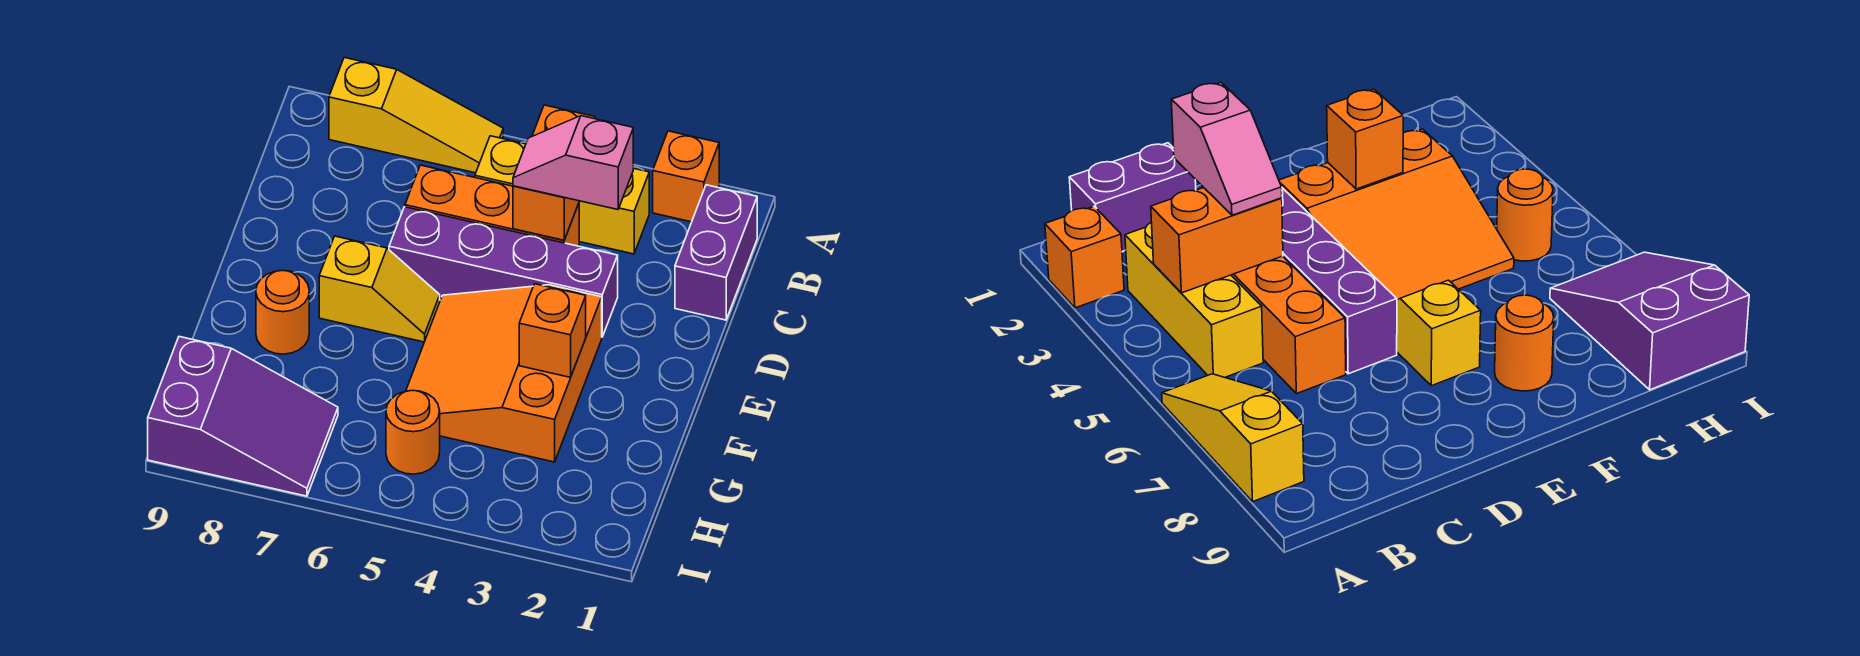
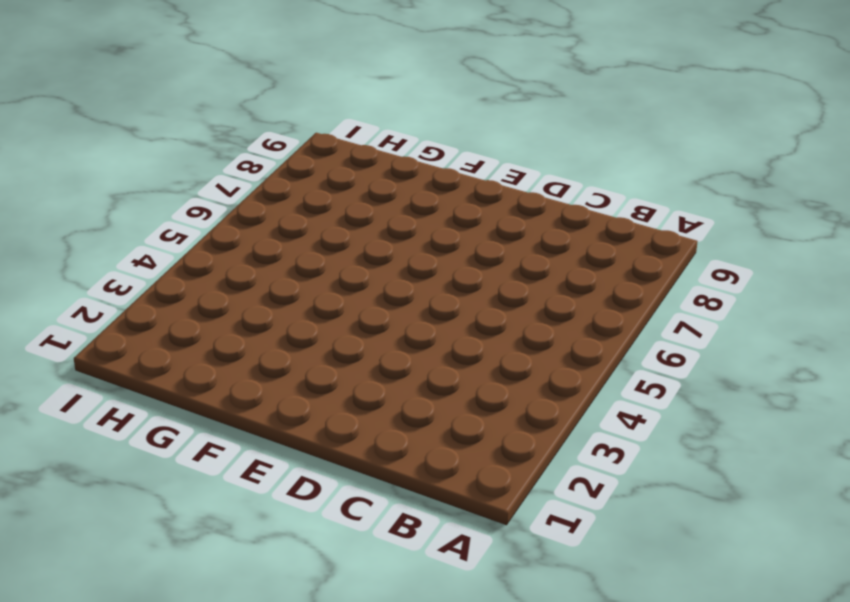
none -> orange brick A2 level 1
none -> yellow slope A6:A8 level 1 top 8
none -> purple brick B1:C1 level 1

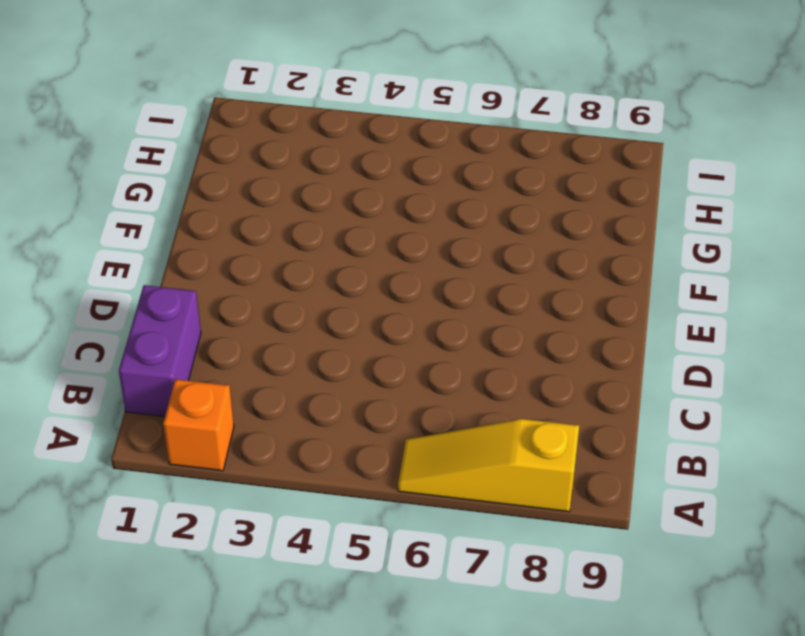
none -> yellow brick B3:B5 level 1
none -> orange brick C4:C6 level 1
none -> purple brick D3:D6 level 1

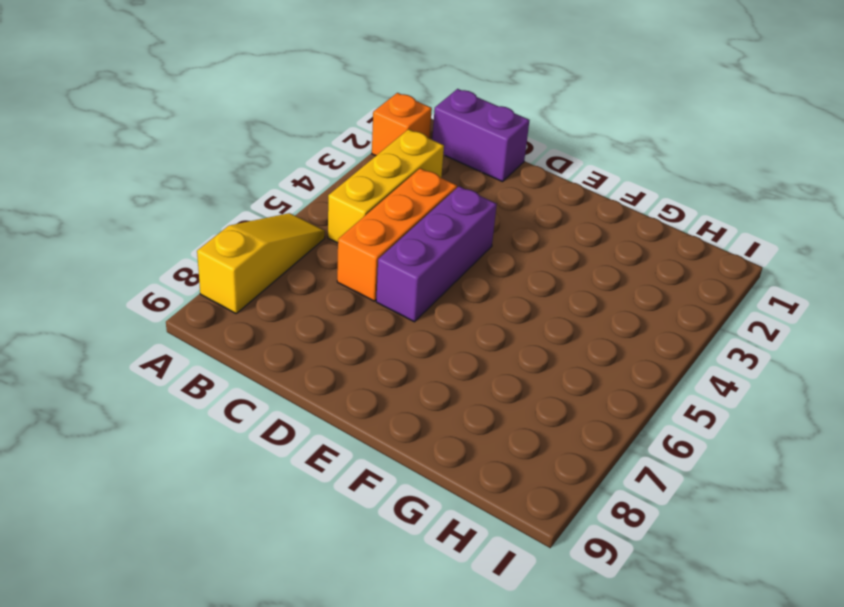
purple brick D4:D6 level 1 -> purple brick D3:D6 level 1
none -> orange slope E3:G5 level 1 top 3
none -> yellow slope E6:E7 level 1 top 7
none -> orange round brick F8 level 1

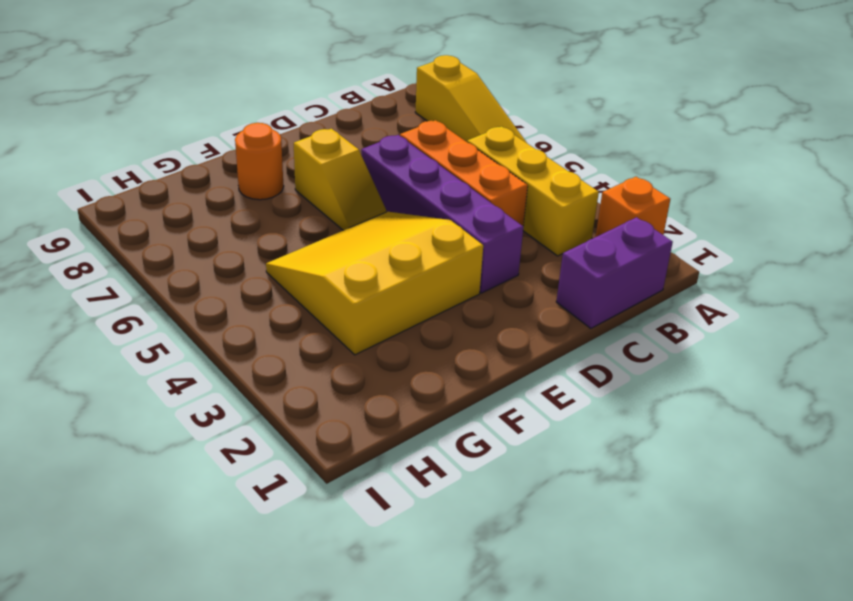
yellow slope E3:G5 level 1 top 3 -> orange slope E3:G5 level 1 top 3
none -> orange round brick H5 level 1
none -> purple slope H7:I9 level 1 top 9
none -> orange brick B4:C4 level 2

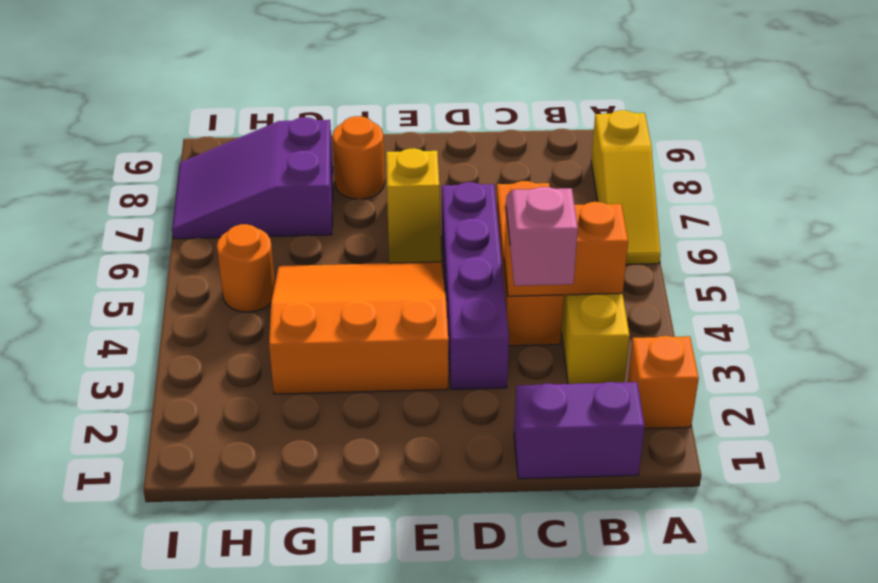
purple slope G7:I8 level 1 top G -> purple slope H7:I9 level 1 top 9
none -> orange brick F3 level 2

